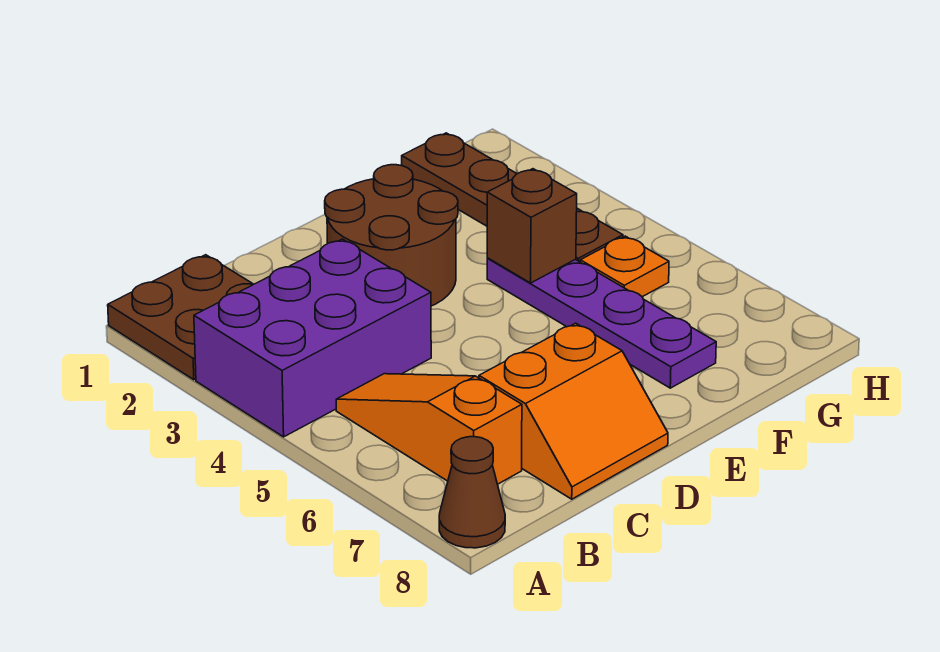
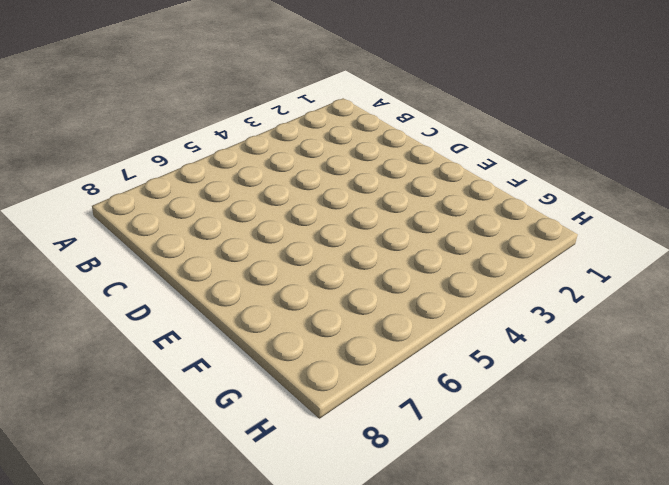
none -> brown plate A1:B2 level 1
none -> purple brick A3:C4 level 1

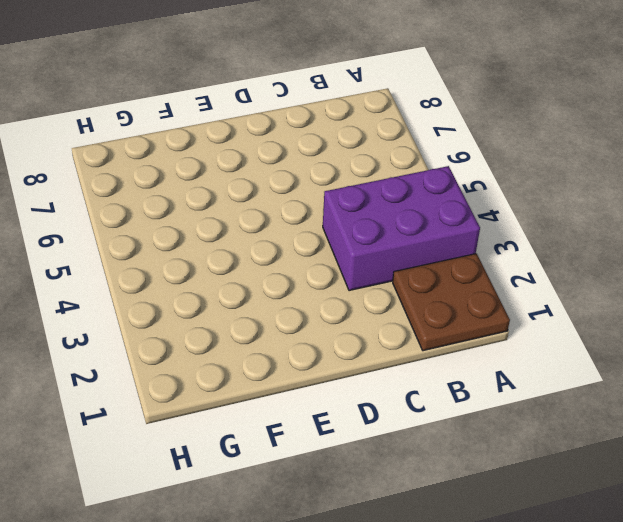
none -> brown cone A8 level 1
none -> orange slope B5:B7 level 1 top 7

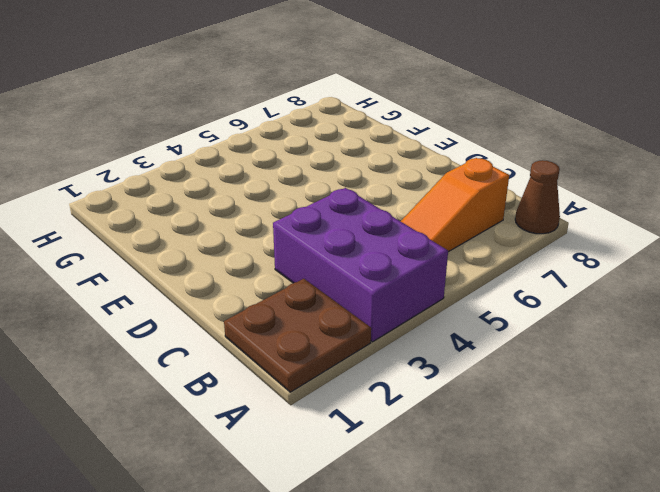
none -> orange slope C7:D8 level 1 top 7
none -> brown round brick D2:E3 level 1

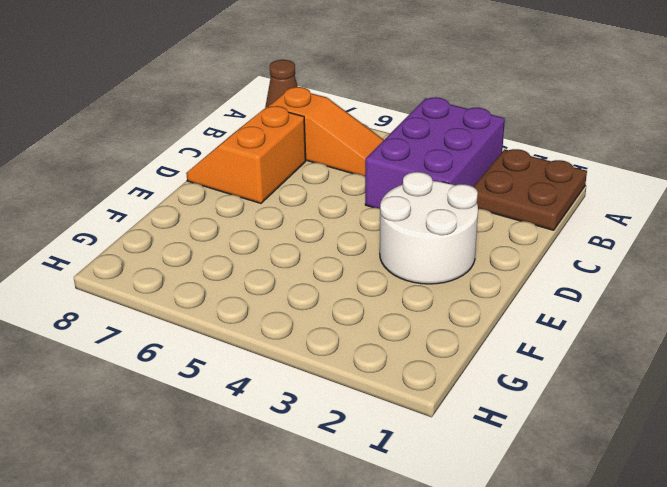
white round brick D2:E3 level 1 -> brown round brick D2:E3 level 1
none -> purple plate F4:F7 level 1
none -> brown plate G1:G4 level 1

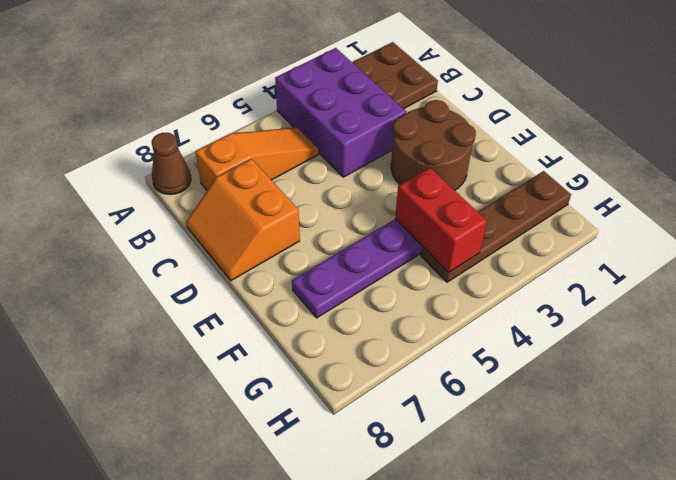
red brick F4:G4 level 2 -> brown brick F4 level 2
none -> orange plate G5 level 1

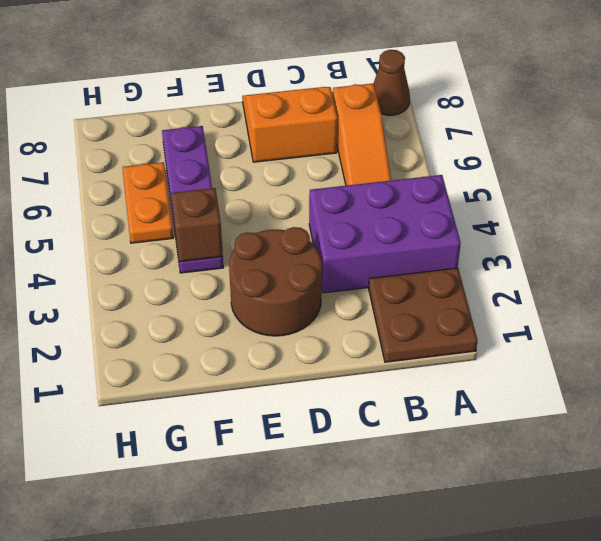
orange plate G5:G6 level 1 -> orange plate G5 level 1
none -> brown plate G1:G4 level 1

